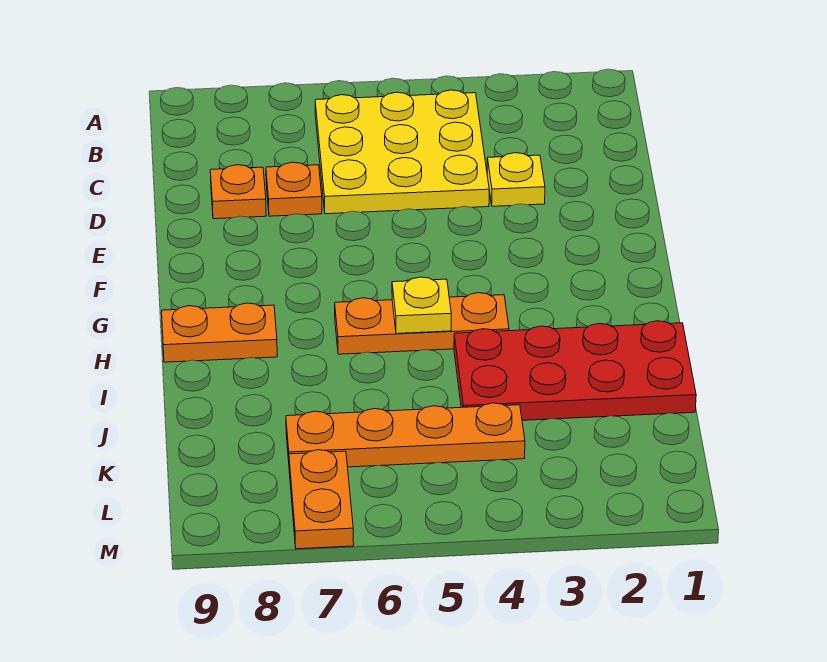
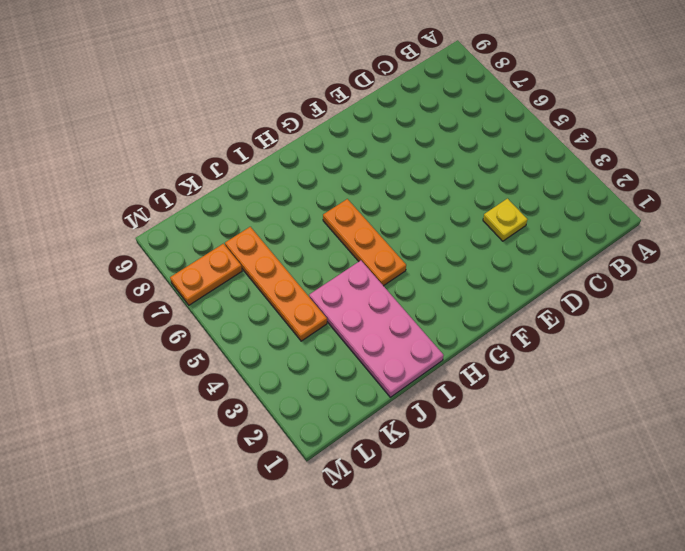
pink plate I1:J4 level 1 -> red plate I1:J4 level 1
none -> yellow plate B4:D6 level 1
none -> orange plate D7 level 1

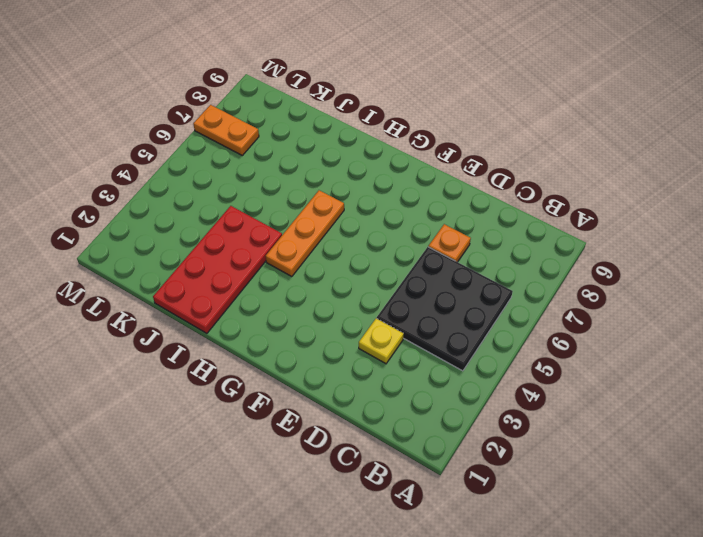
black plate B4:D6 level 1 -> yellow plate B4:D6 level 1
none -> orange plate D8 level 1
none -> orange plate H8:H9 level 1

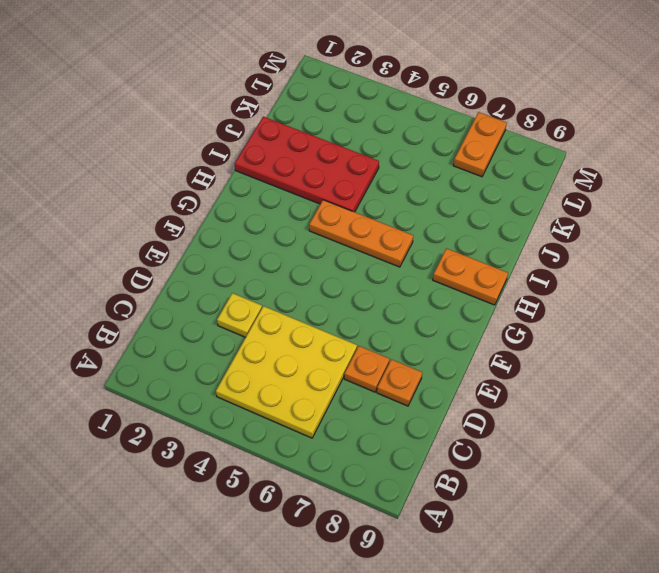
none -> orange plate K4:K7 level 1
none -> yellow plate H5 level 2

